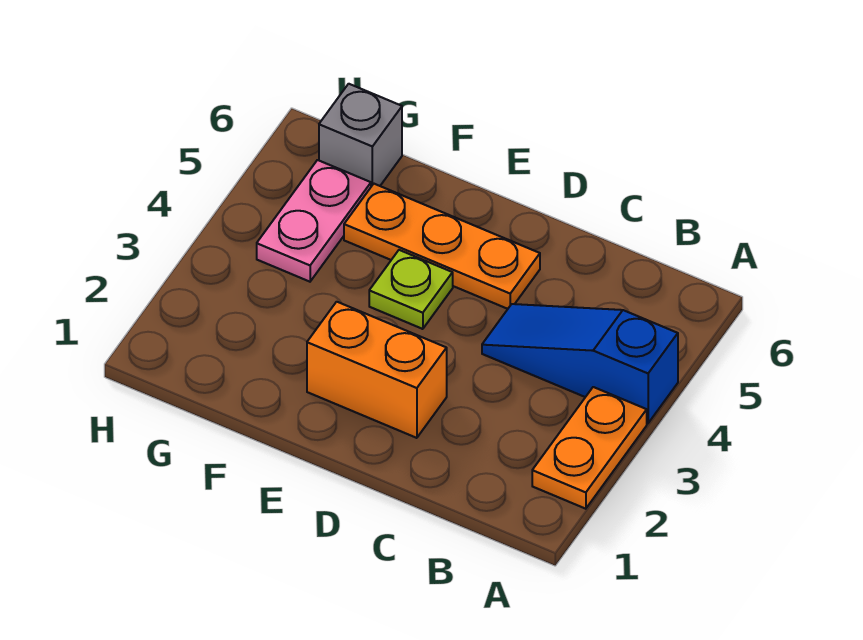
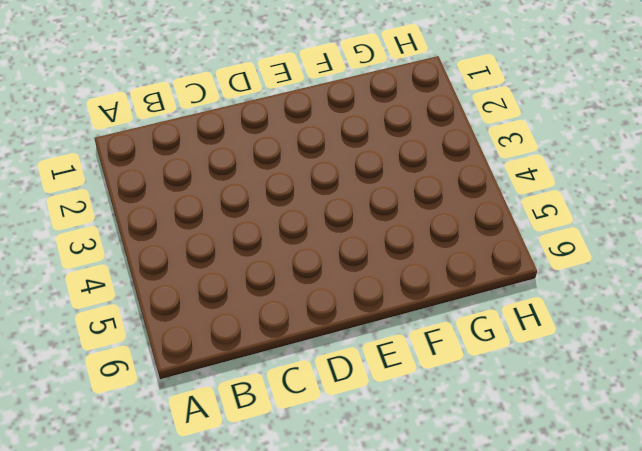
none -> orange plate A2:A3 level 1
none -> blue slope A4:C4 level 1 top A

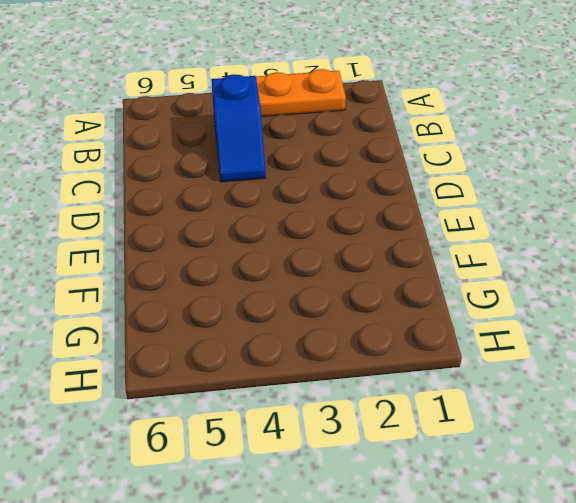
blue slope B4:C4 level 1 top B -> blue slope A4:C4 level 1 top A
none -> orange brick D2:E2 level 1
none -> orange plate D5:F5 level 1

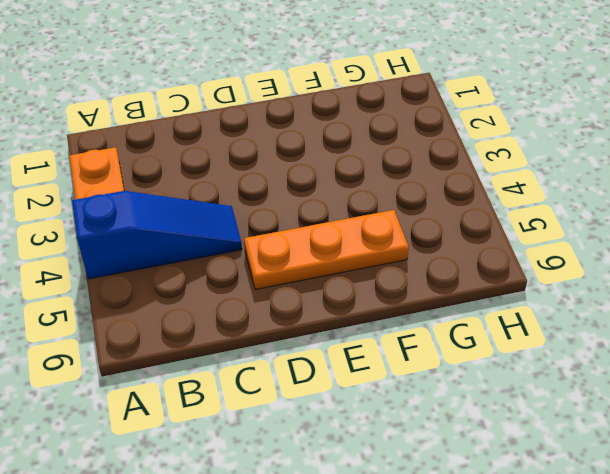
none -> orange brick D2:E2 level 1
none -> lime plate E4 level 1

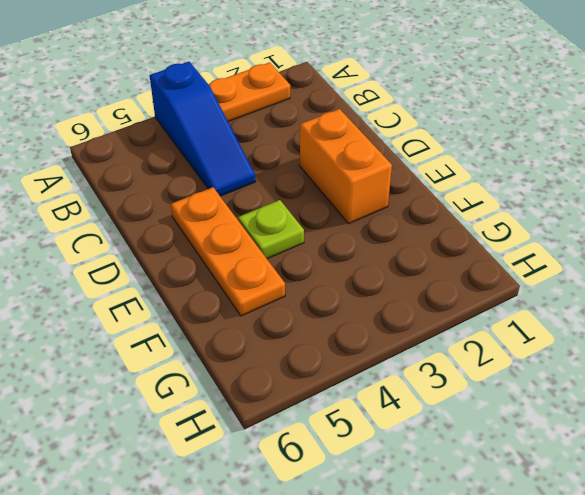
none -> pink plate G4:G5 level 1
none -> grey brick G6 level 1

